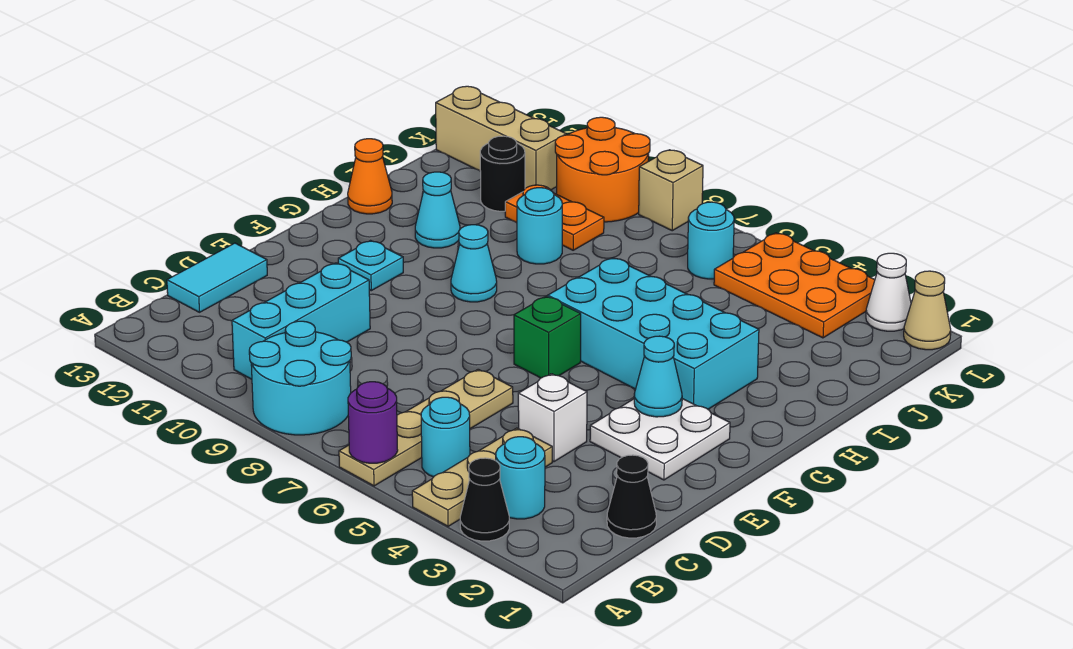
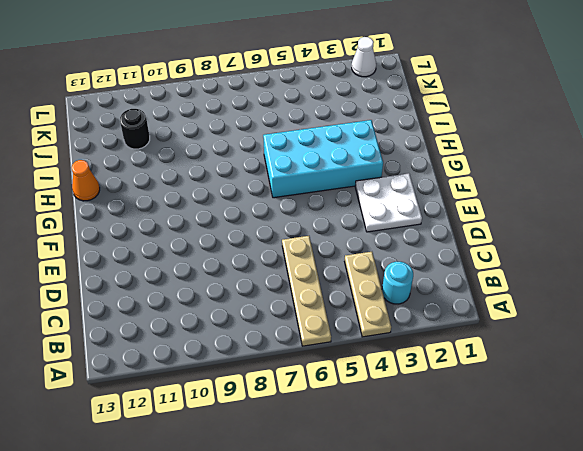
none -> black cone A3 level 1
none -> cyan round brick A8:B9 level 1
none -> cyan round brick B5 level 1

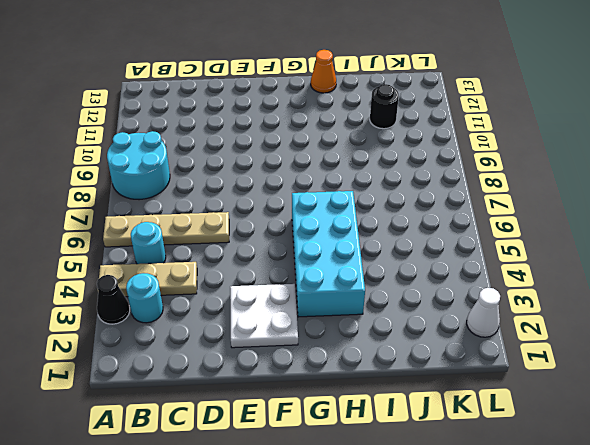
none -> cyan brick B10:D10 level 1
none -> black cone C1 level 1
none -> cyan tile C13:D13 level 1

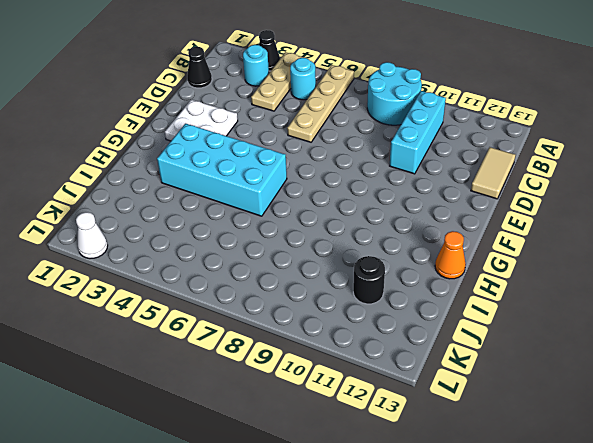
tan tile C13:D13 level 1 -> cyan tile C13:D13 level 1
none -> white brick D4 level 1
none -> green brick F6 level 1
none -> cyan plate F11 level 1

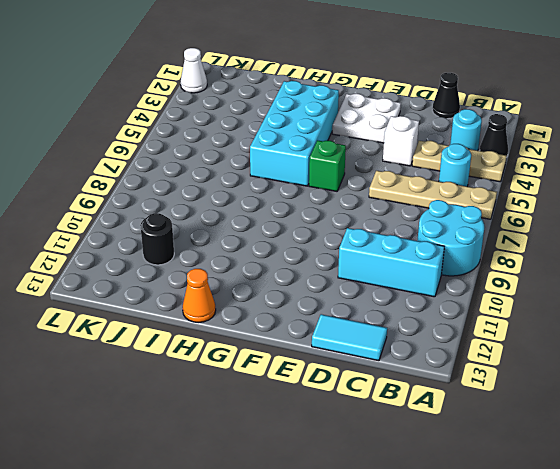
none -> cyan plate F11 level 1
none -> cyan cone G9 level 1
none -> cyan cone H11 level 1

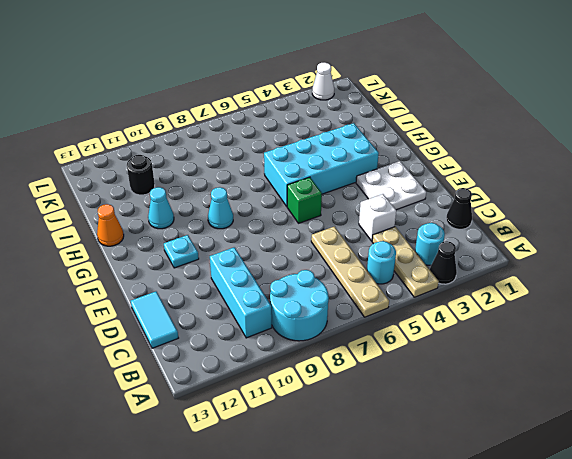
none -> cyan round brick I9 level 1
none -> orange plate J9:J10 level 1
none -> orange plate K3:L5 level 1

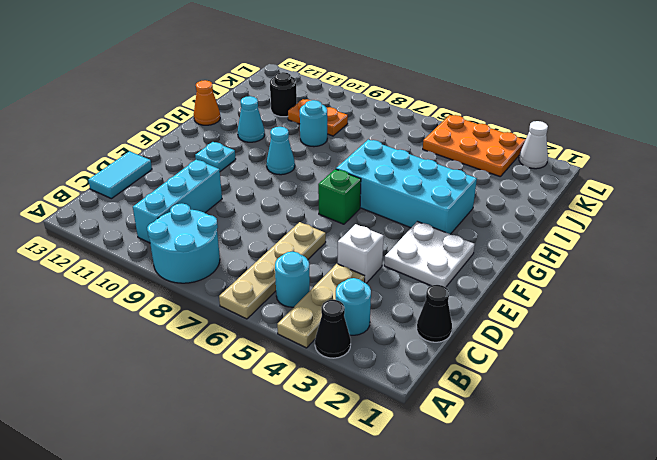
none -> cyan round brick K6 level 1
none -> orange round brick K9:L10 level 1
none -> tan brick K11:K13 level 1

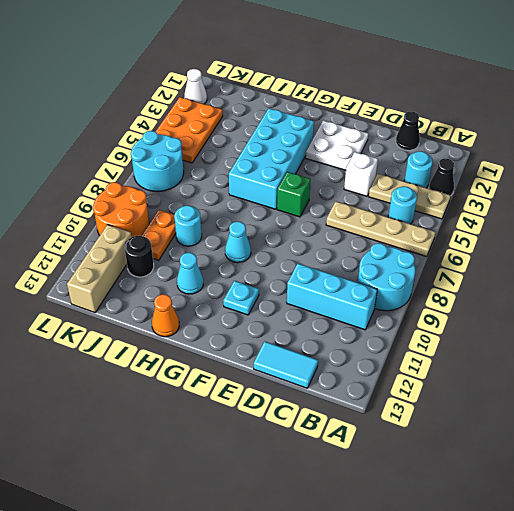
cyan round brick K6:L7 level 1 -> cyan round brick K6 level 1
none -> tan cone L1 level 1
none -> tan brick L8 level 1
none -> purple round brick A6 level 2

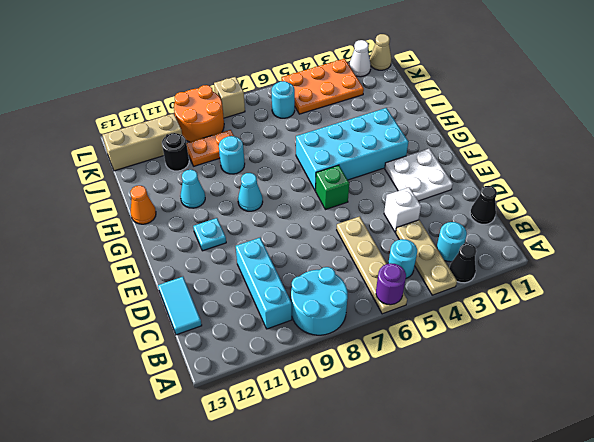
none -> cyan cone F3 level 2

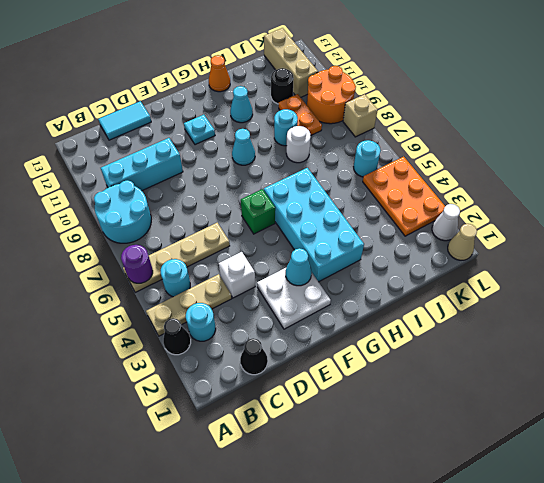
white round brick I8 level 1 -> none

